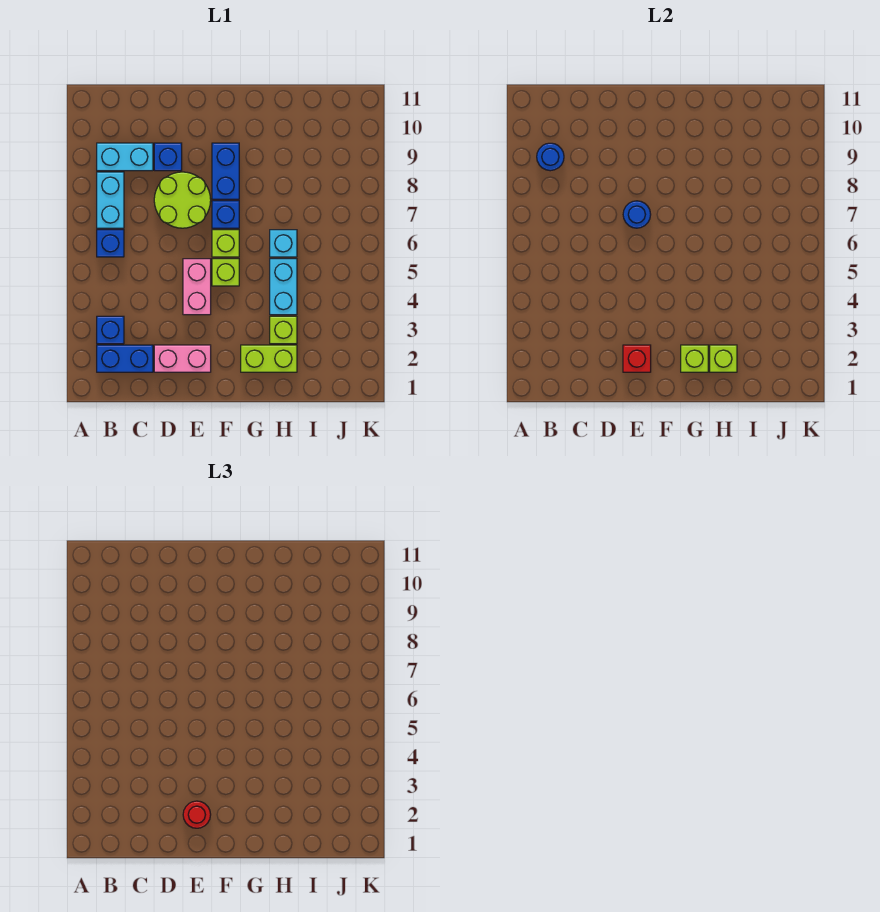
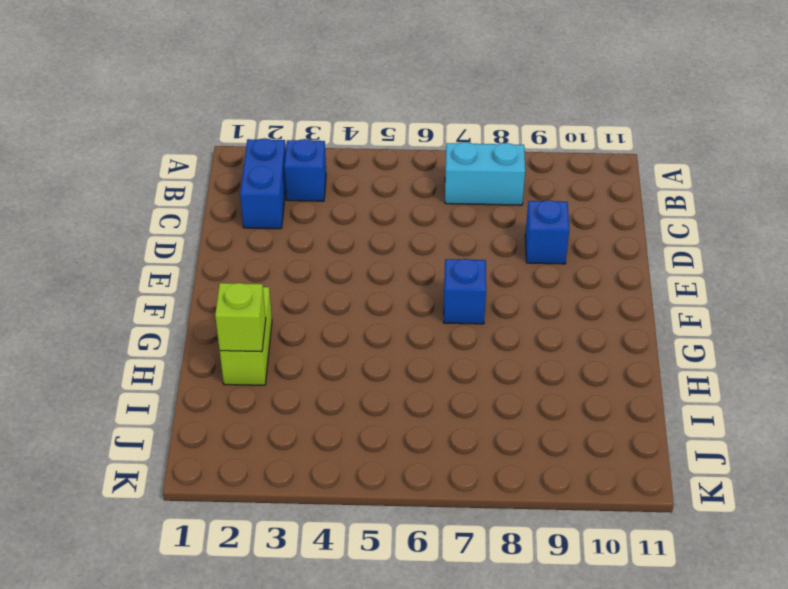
none -> blue brick B6 level 1
none -> cyan brick B9:C9 level 1
none -> pink brick D2:E2 level 1

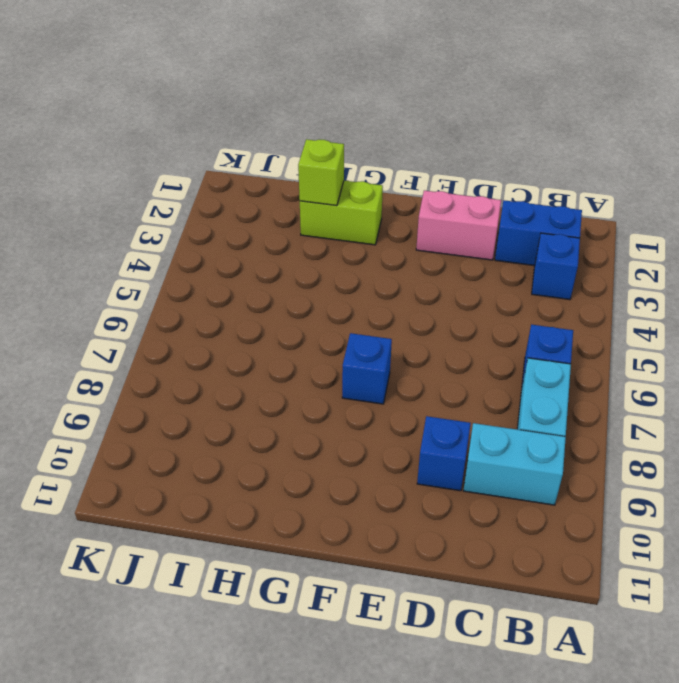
none -> lime round brick D7:E8 level 1
none -> pink brick E4:E5 level 1
none -> lime brick F5 level 1

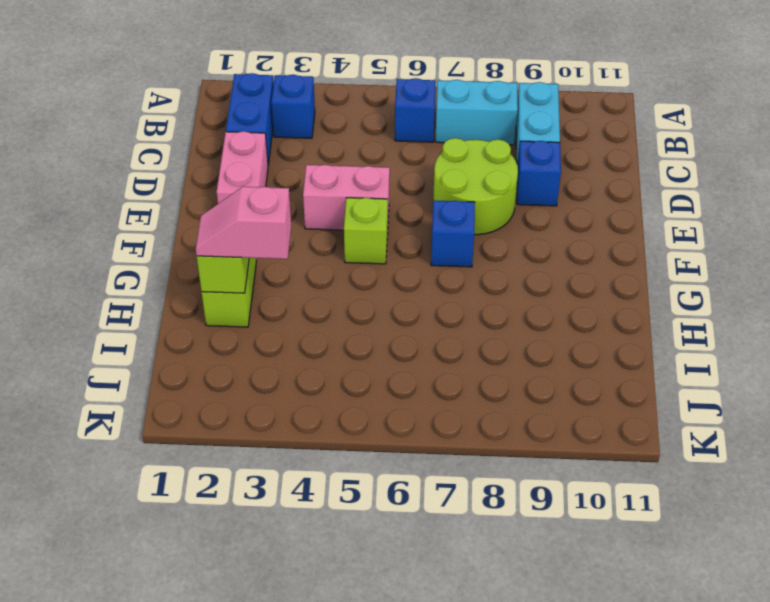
pink slope H2:H3 level 3 top 3 -> none
none -> lime brick F6 level 1
none -> blue brick F8:F9 level 1
none -> lime brick H3 level 1

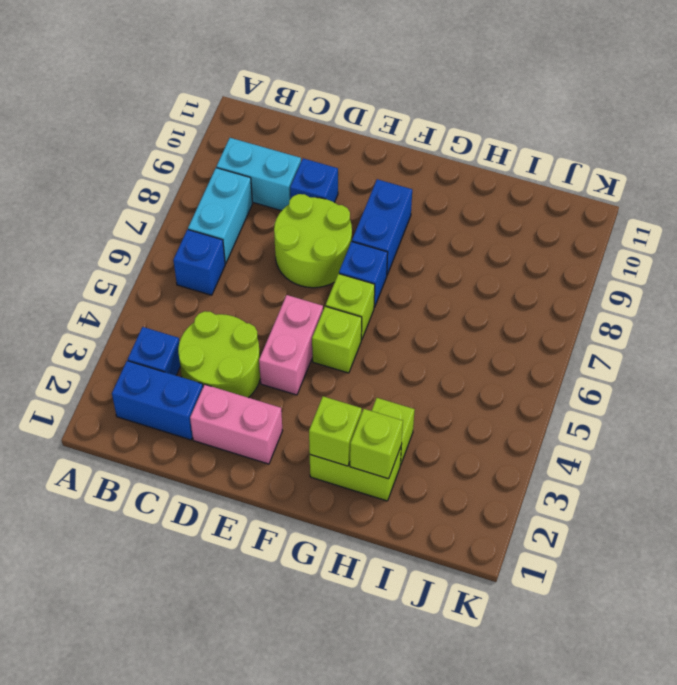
lime round brick C3:D4 level 1 -> none
none -> cyan brick H4:H5 level 1
none -> cyan brick H6 level 1
none -> blue round brick B9 level 2

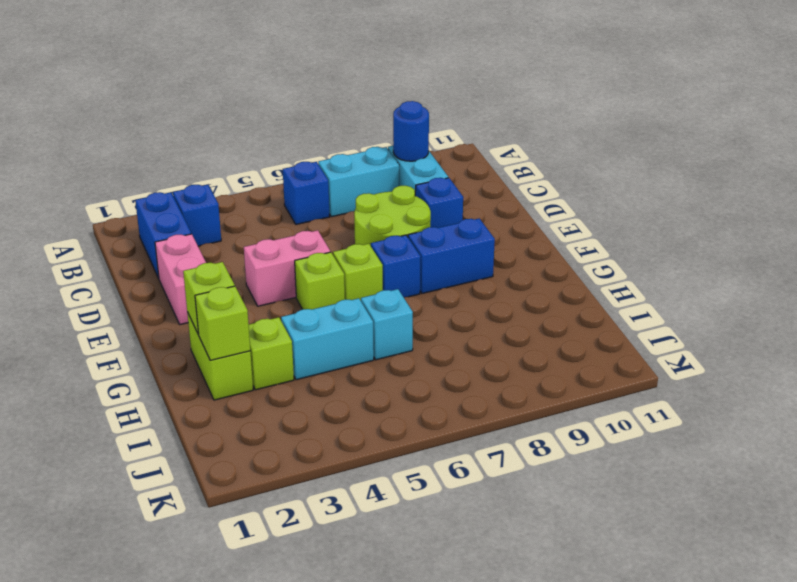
none -> red brick E2 level 2
none -> blue round brick E7 level 2
none -> red round brick E2 level 3

